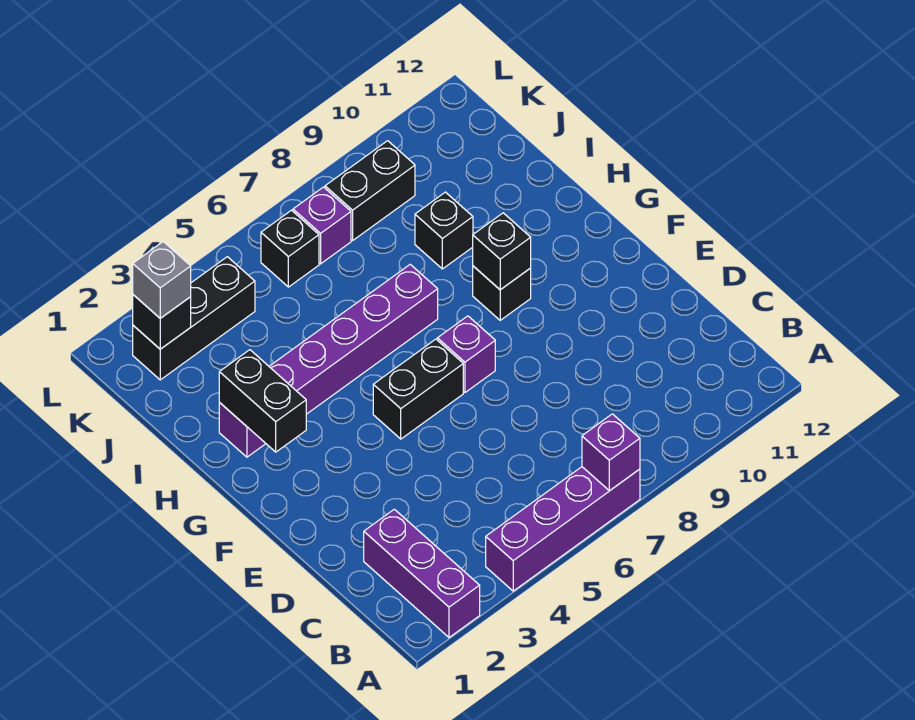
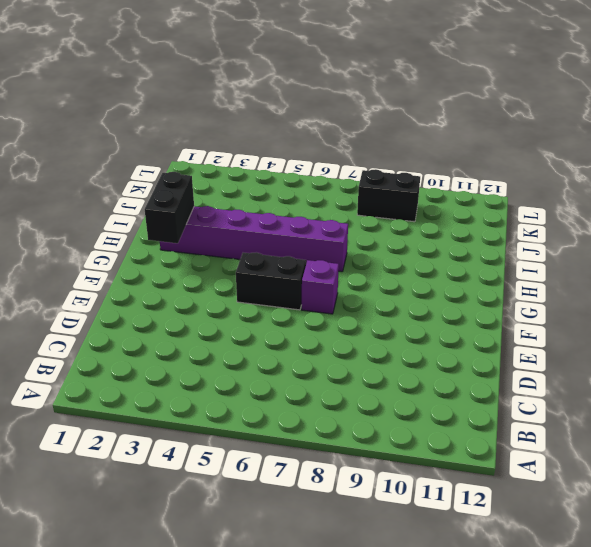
none -> purple brick A2:C2 level 1
none -> purple brick A4:A7 level 1
none -> black brick G9 level 1

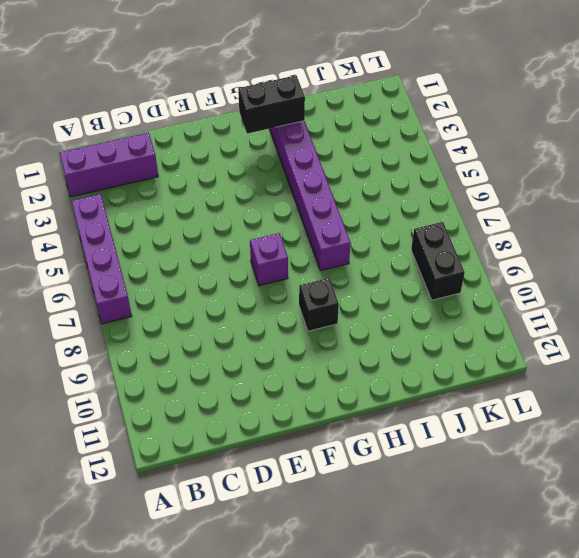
none -> black brick F5:F6 level 1
none -> black brick I9 level 1
none -> black brick K2:K4 level 1

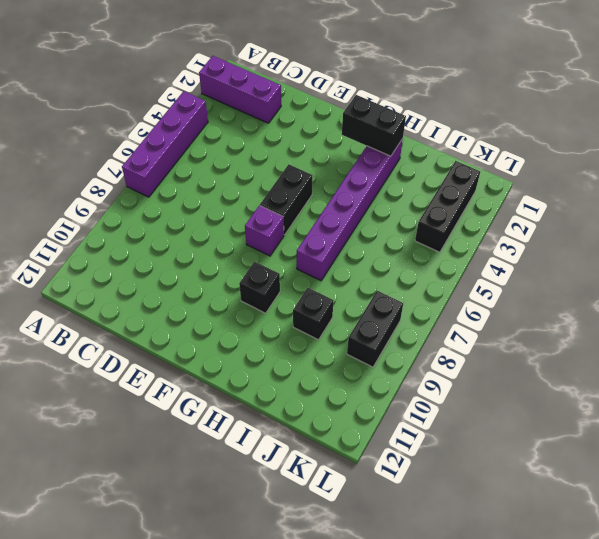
none -> black brick K6 level 1
none -> purple brick K7 level 1
none -> purple brick A7 level 2

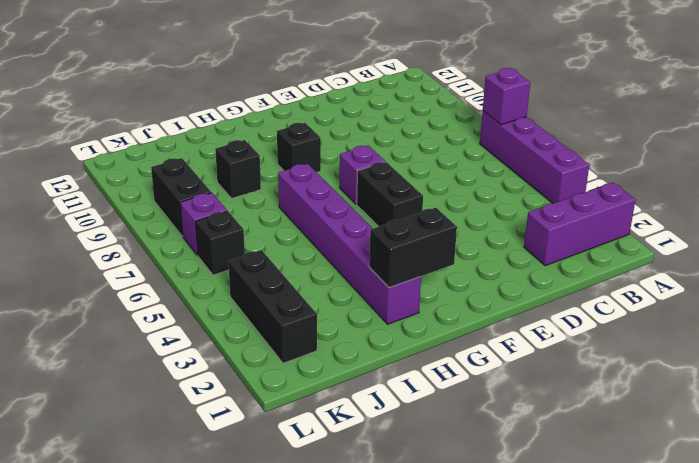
none -> black brick G9 level 2
none -> black brick K2 level 2
none -> grey brick K2 level 3

